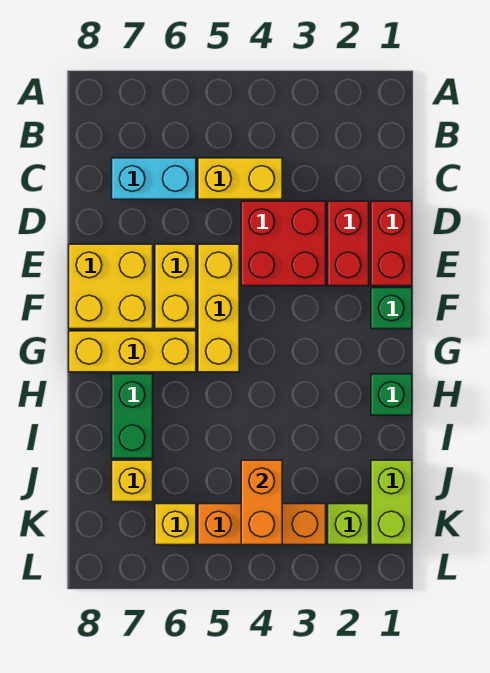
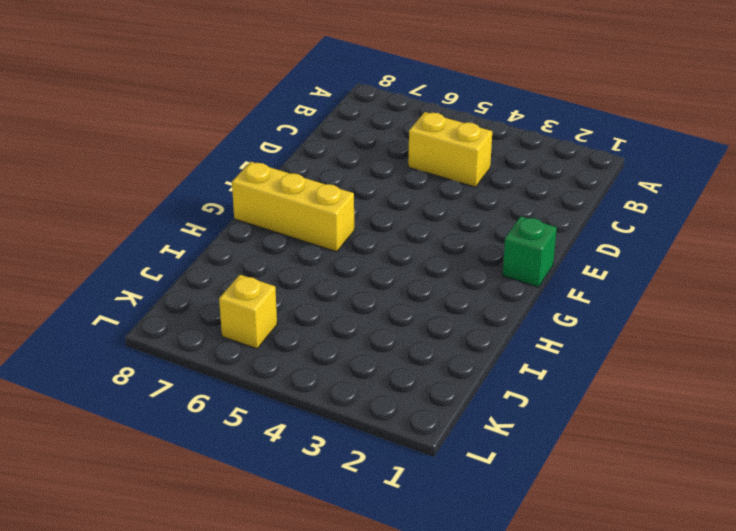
none -> cyan brick C6:C7 level 1
none -> red brick D1:E1 level 1
none -> red brick D2:E2 level 1

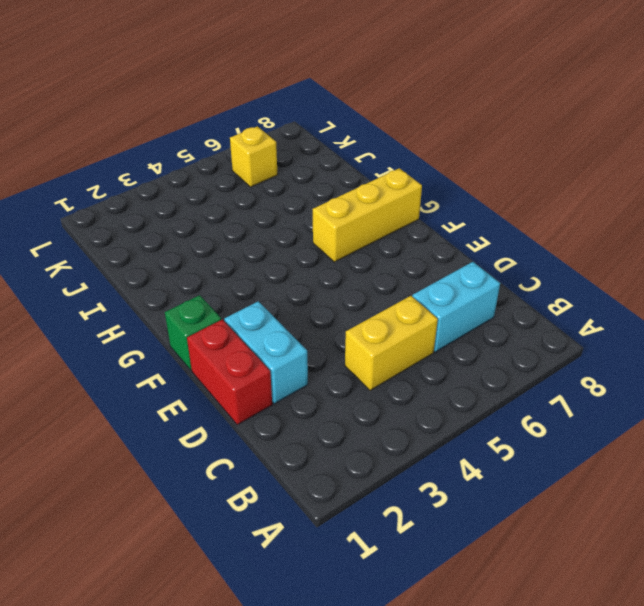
cyan brick D2:E2 level 1 -> red brick D2:E2 level 1
none -> red brick D3:E4 level 1
none -> yellow brick E5:G5 level 1
none -> yellow brick E6:F6 level 1

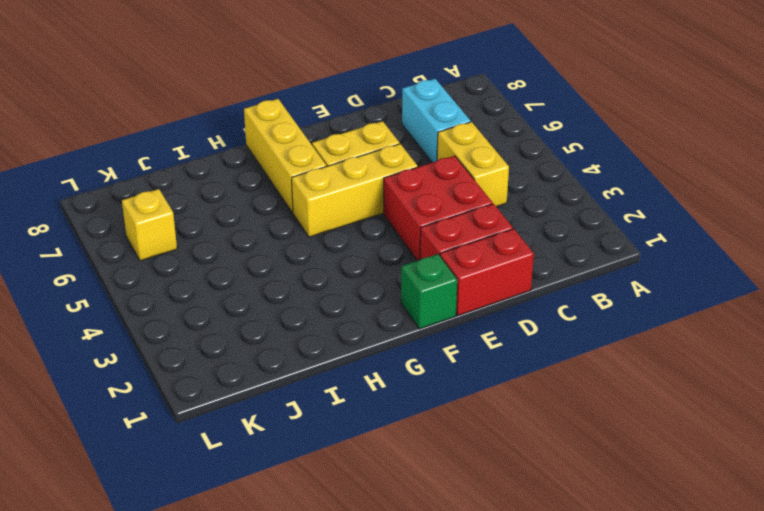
none -> yellow brick E7:F8 level 1
none -> green brick H1 level 1
none -> green brick H7:I7 level 1

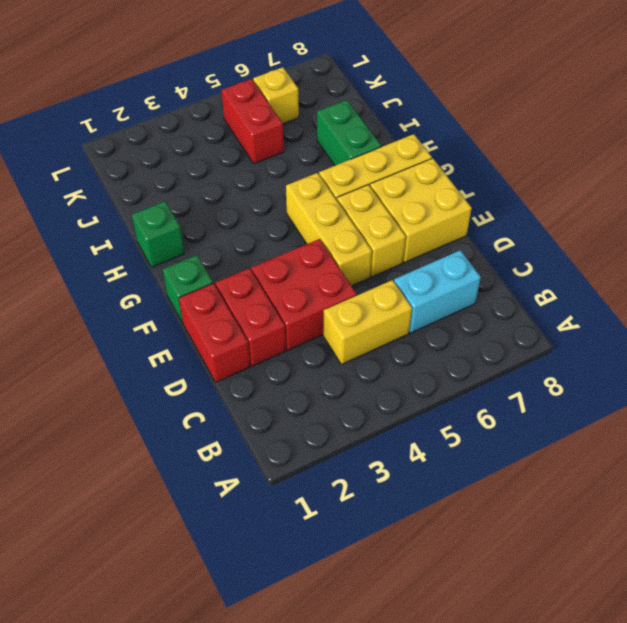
red brick J5:K5 level 1 -> orange brick K3:K5 level 1
none -> lime brick J1:K1 level 1
none -> yellow brick J7 level 1
none -> lime brick K2 level 1

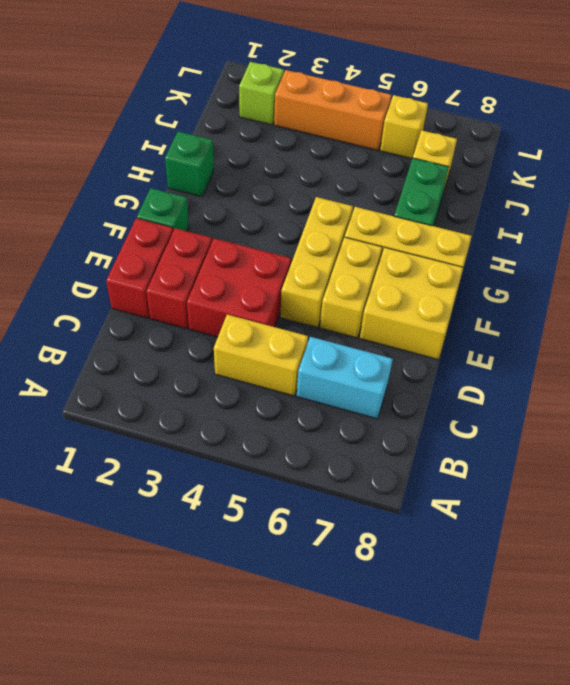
none -> lime brick J1:K1 level 1
none -> orange brick J4:K4 level 2

